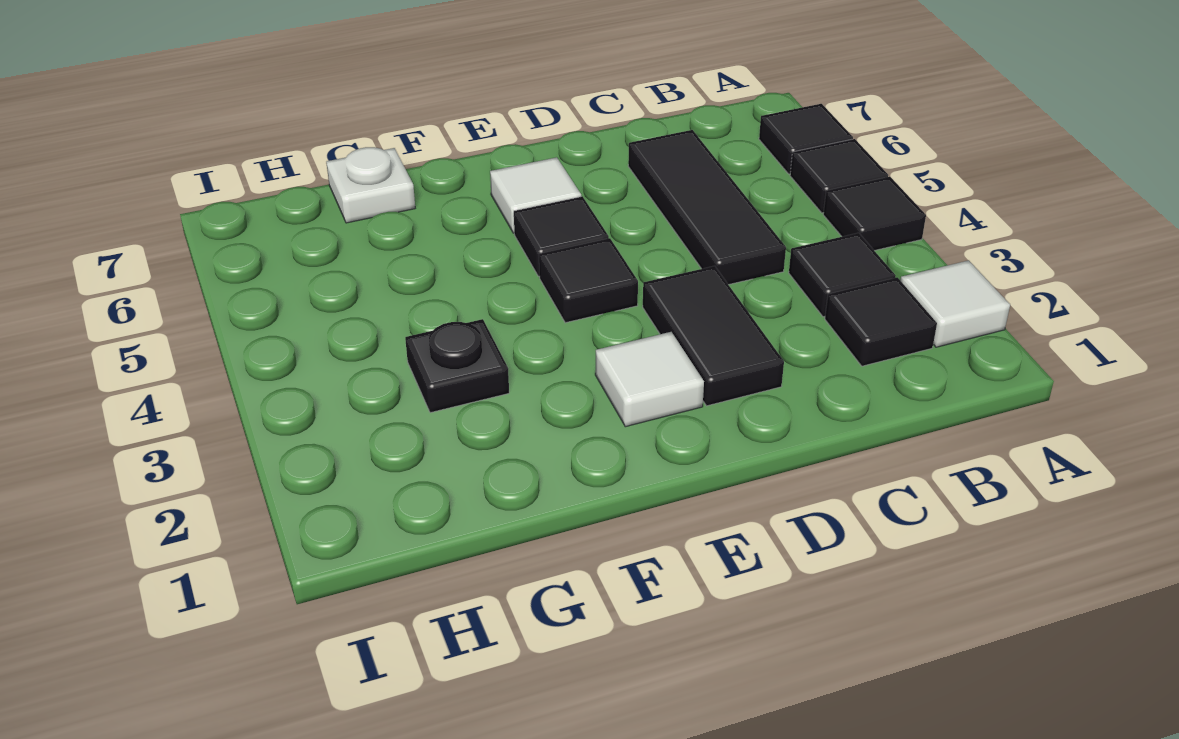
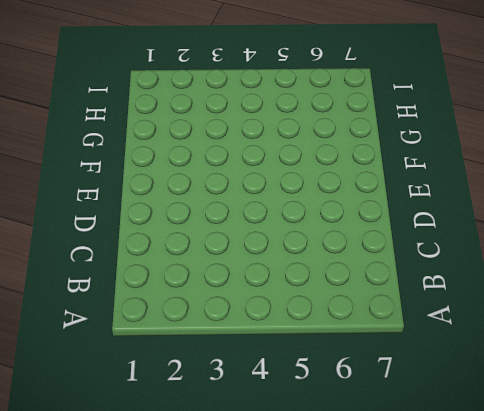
none -> white tile A2 level 1
none -> black tile A4 level 1
none -> black tile A5 level 1

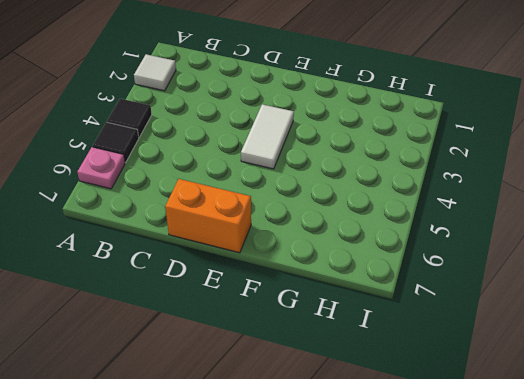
pink plate A6 level 1 -> black tile A6 level 1
orange brick D7:E7 level 1 -> none
white tile E3:E4 level 1 -> black tile E4 level 1
none -> black tile B2 level 1
none -> black tile B3 level 1
none -> black tile C4:C6 level 1

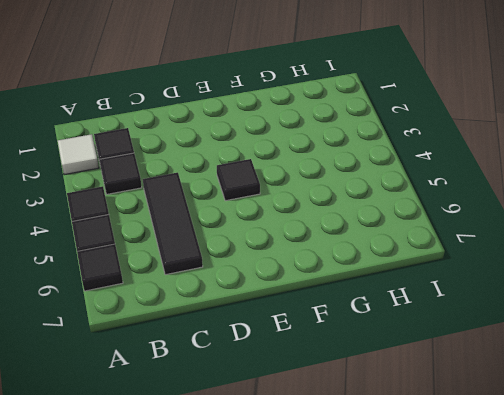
none -> black tile D2:D3 level 1
none -> white tile E2 level 1
none -> black tile E5 level 1

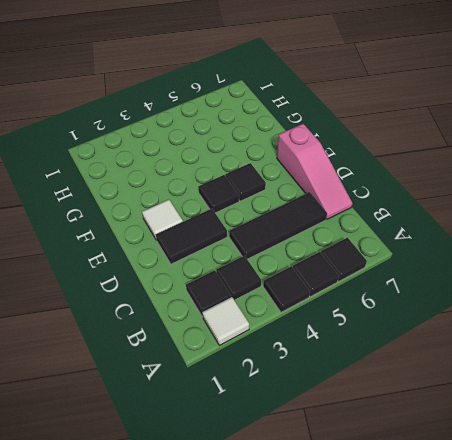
pink slope C7:E7 level 1 top E -> none
none -> white tile E6 level 1
none -> black plate G3 level 1
none -> white plate G7 level 1

